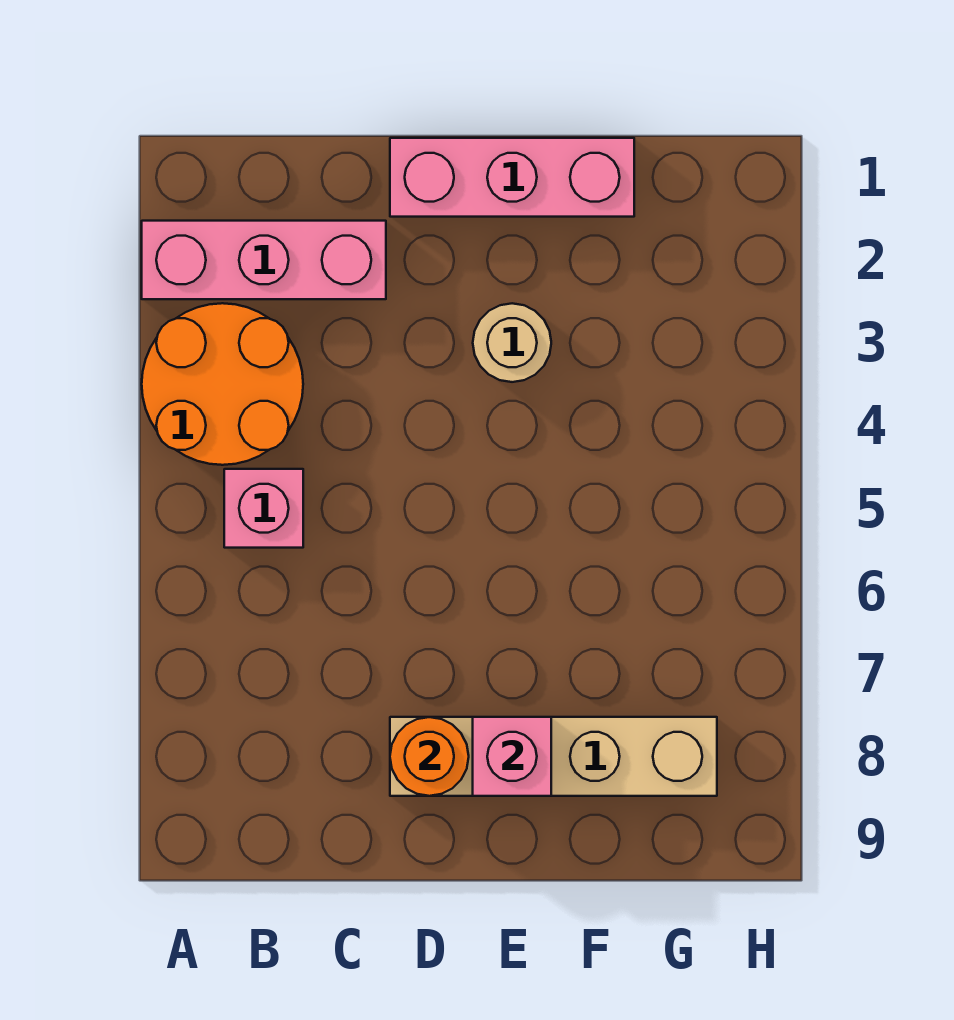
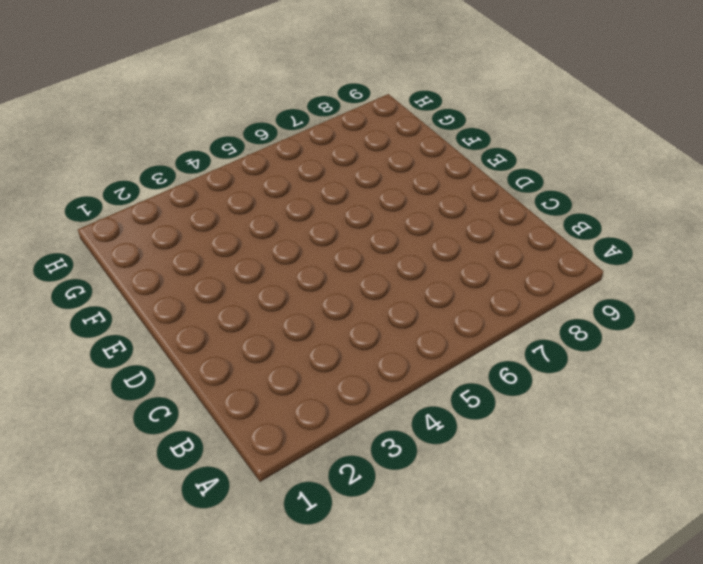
none -> pink brick A2:C2 level 1
none -> orange round brick A3:B4 level 1

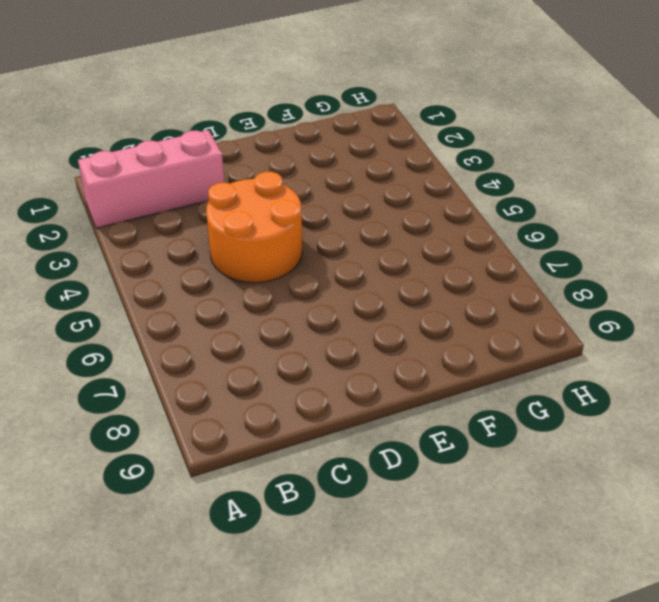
orange round brick C4:D5 level 1 -> orange round brick A3:B4 level 1
none -> pink brick B5 level 1
none -> pink brick D1:F1 level 1

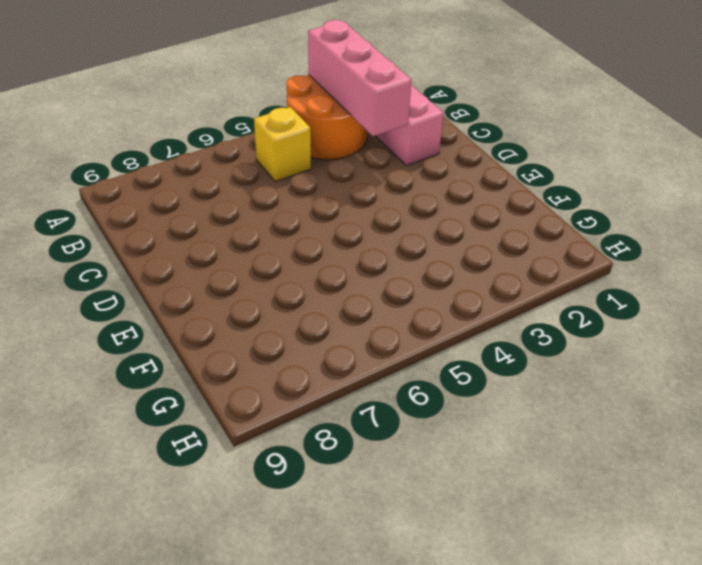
pink brick A3:C3 level 2 -> pink brick D1:F1 level 1
yellow brick B5 level 1 -> pink brick B5 level 1
none -> tan brick D8:G8 level 1
none -> tan round brick E3 level 1

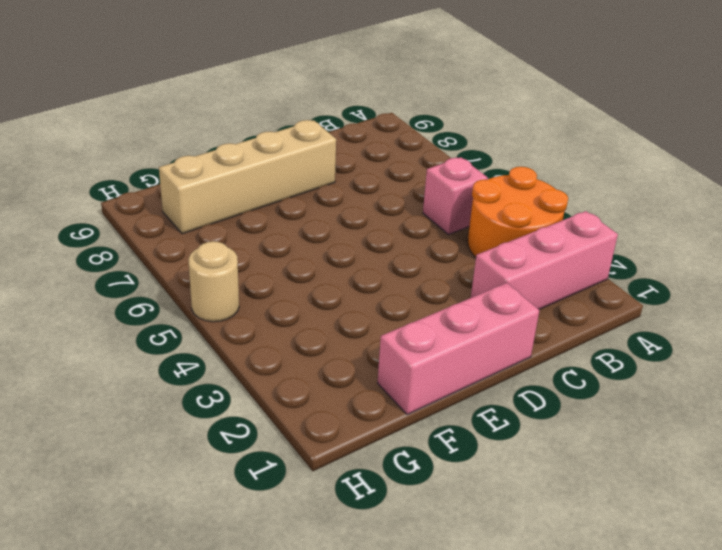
tan round brick H5 level 1 -> tan round brick E3 level 1
none -> orange round brick D8 level 2
none -> pink brick E8 level 2

